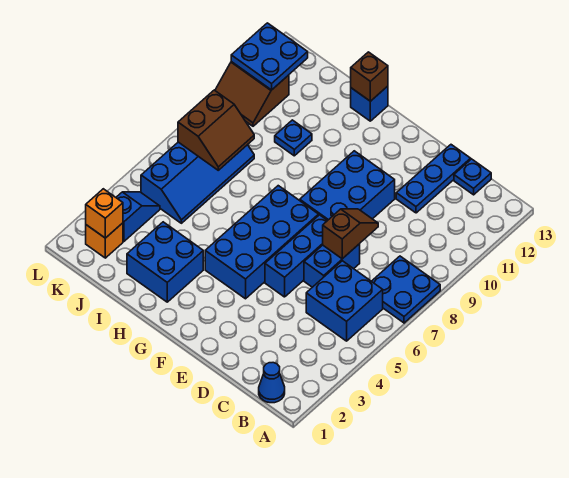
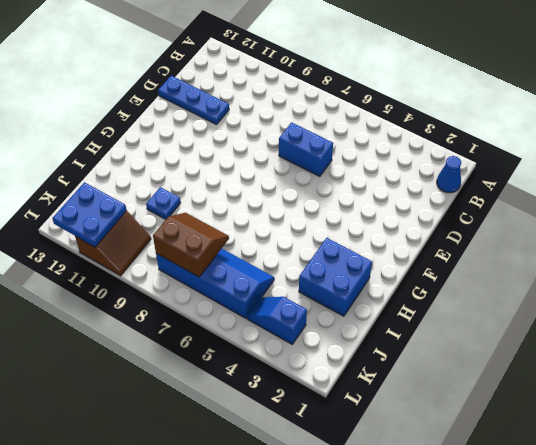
none -> blue plate A7:B8 level 1
none -> blue brick B5:C6 level 1
none -> blue plate C13 level 1

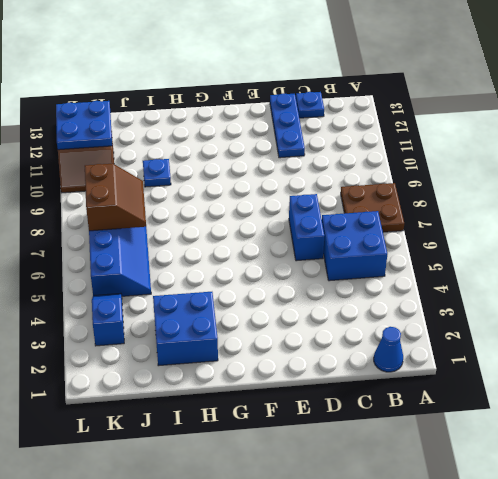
brown plate A7:B8 level 1 -> blue plate A7:B8 level 1
none -> blue brick E5:E7 level 1
none -> blue brick E8:F10 level 1
none -> blue brick F4:G7 level 1

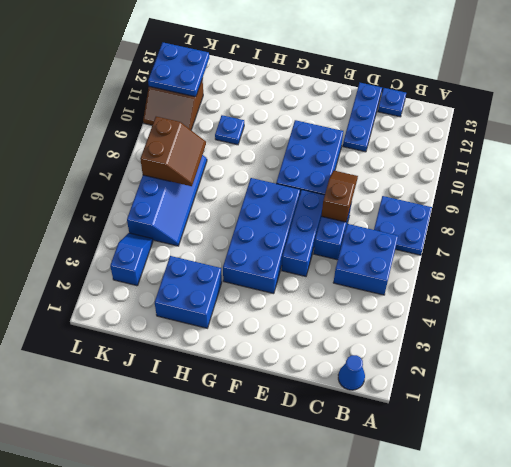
none -> blue brick H13 level 1
none -> orange brick K2 level 1
none -> brown brick H13 level 2

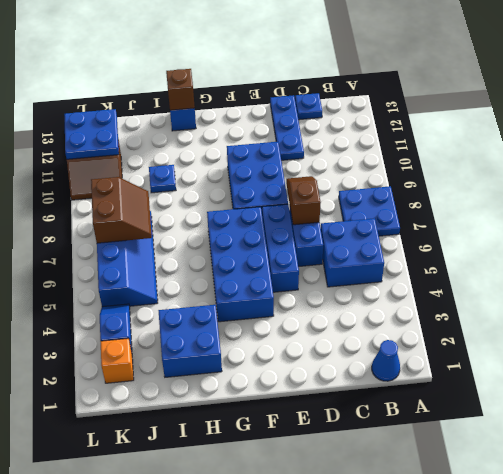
none -> orange brick K2 level 2

